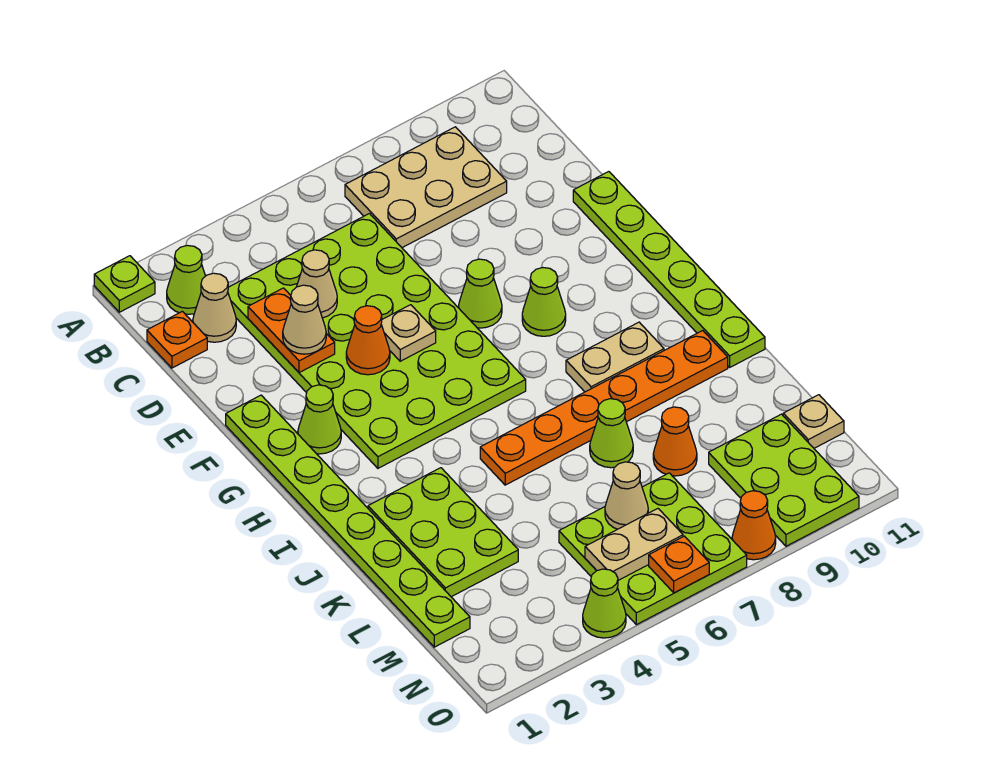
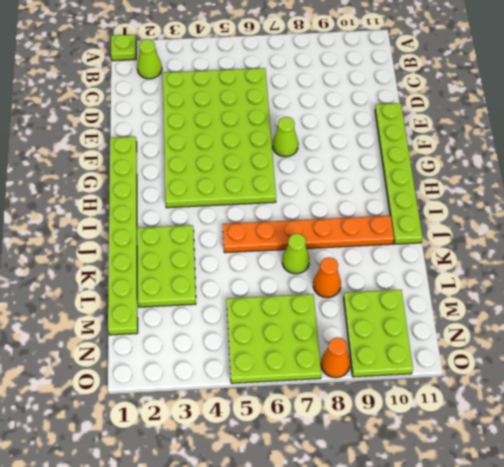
none -> tan plate B7:C9 level 1
none -> orange plate C1 level 1
none -> tan cone C2 level 1

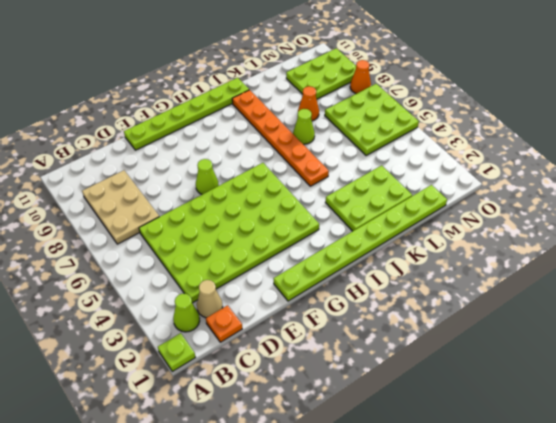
none -> lime cone G2 level 1
none -> lime cone G8 level 1
none -> tan plate I8:I9 level 1

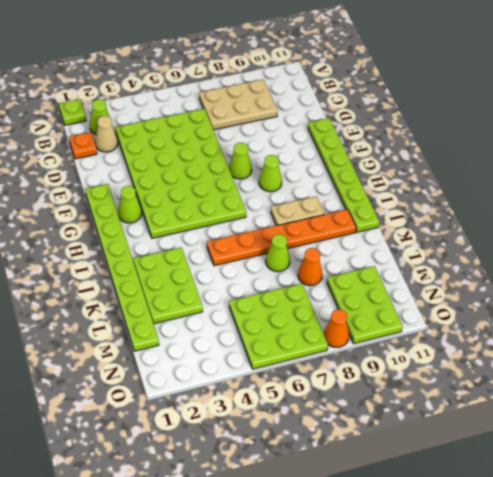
none -> tan plate M11 level 1
none -> lime cone O4 level 1
none -> orange plate D3:E3 level 2

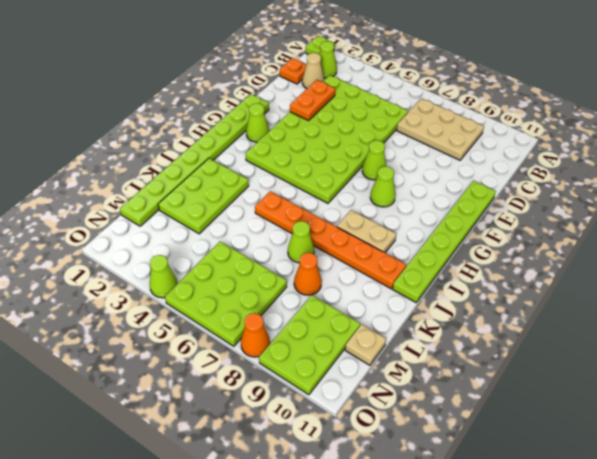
none -> tan cone D4 level 2
none -> orange cone F4 level 2
none -> tan plate F5 level 2

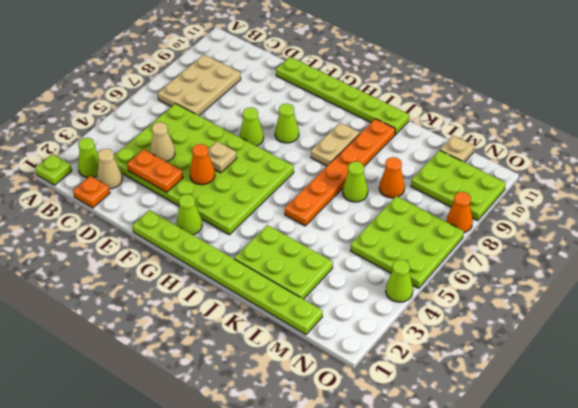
none -> tan cone M6 level 2
none -> tan plate N5:N6 level 2
none -> orange plate O6 level 2

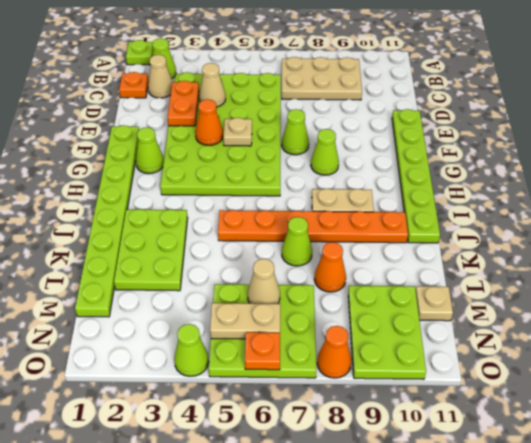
none -> tan cone E3 level 3

